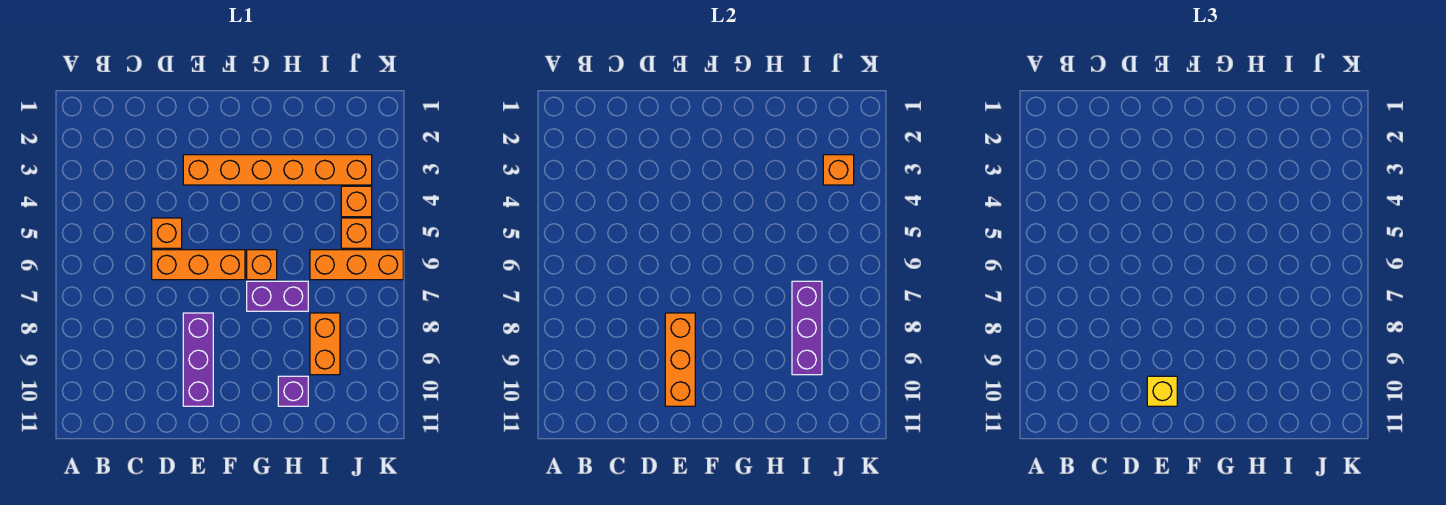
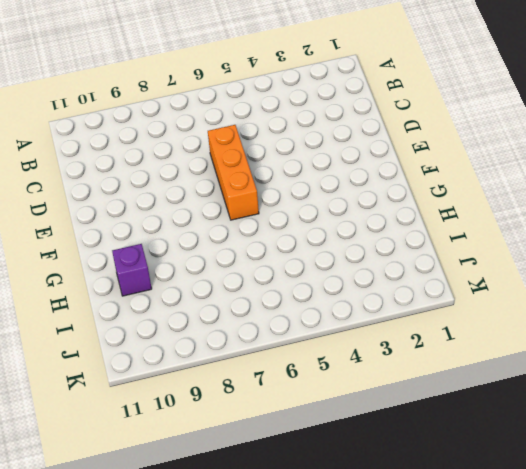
none -> orange brick D5 level 1
none -> orange brick E3:J3 level 1
none -> purple brick E8:E10 level 1

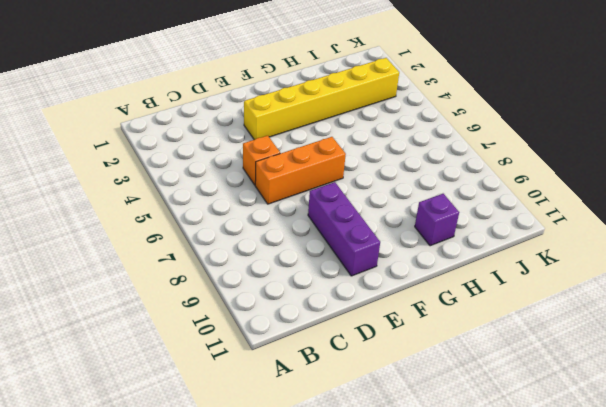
yellow brick E3:J3 level 1 -> orange brick E3:J3 level 1
none -> orange brick G6 level 1
none -> purple brick G7:H7 level 1
none -> orange brick I6:K6 level 1

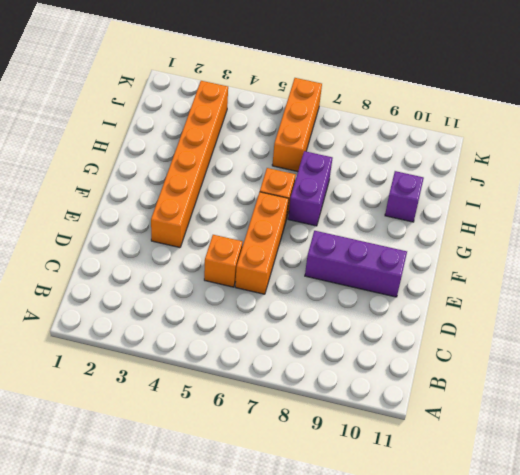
none -> orange brick I8:I9 level 1
none -> orange brick J4 level 1
none -> orange brick J5 level 1

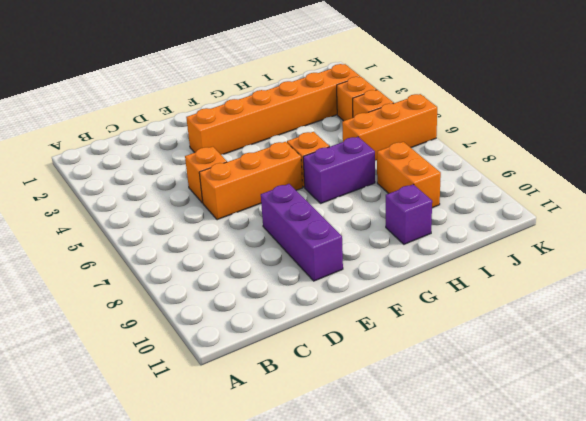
none -> orange brick E8:E10 level 2
none -> purple brick I7:I9 level 2
none -> orange brick J3 level 2

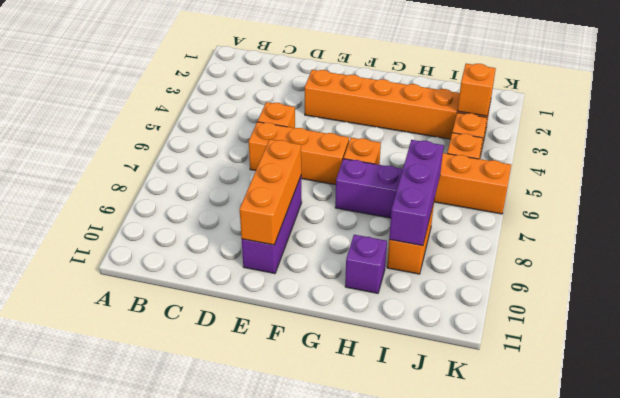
none -> yellow brick E10 level 3

